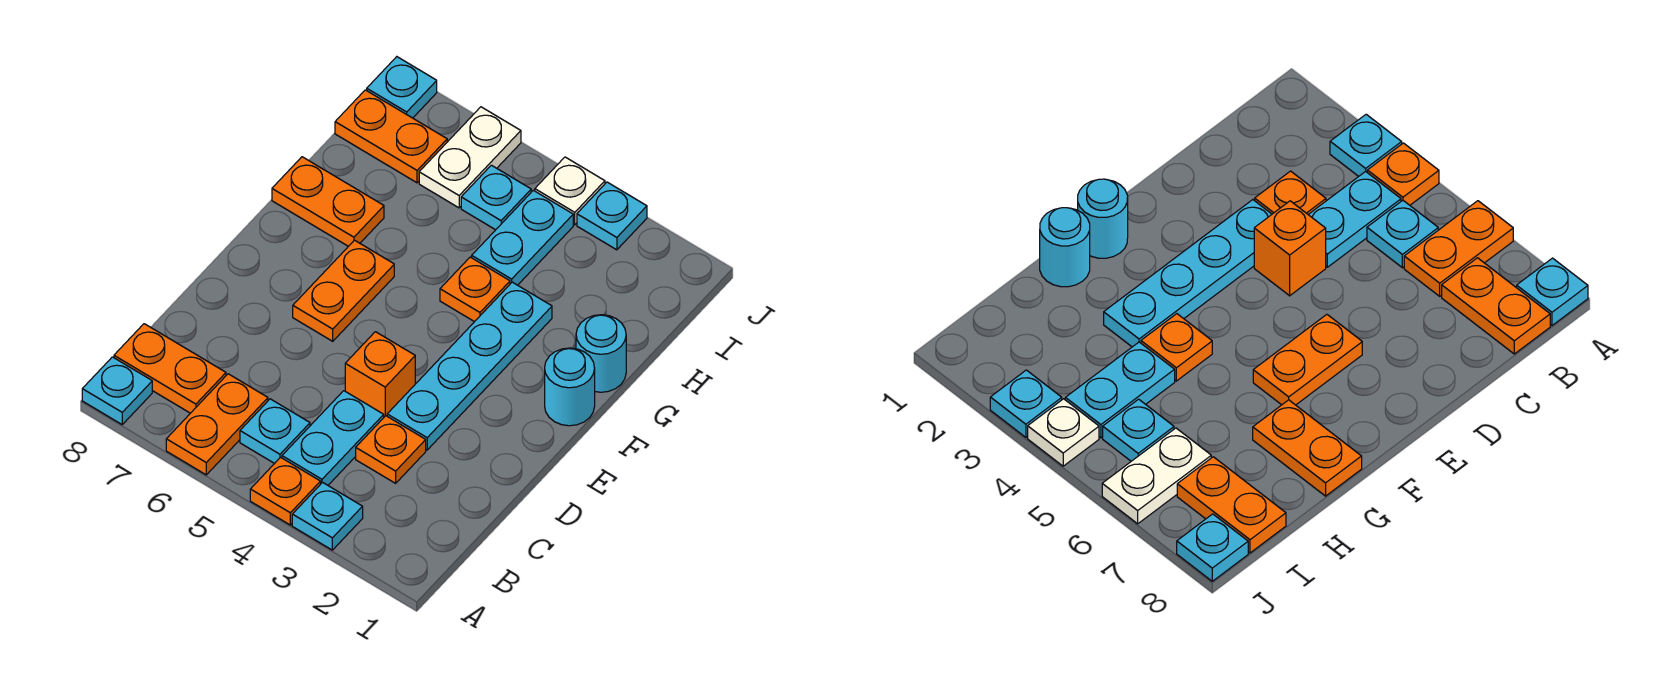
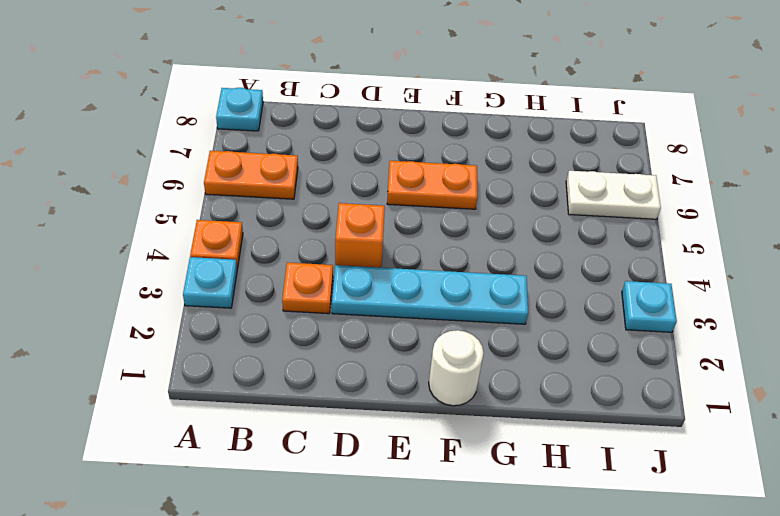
white round brick F1 level 1 -> cyan round brick F1 level 1
none -> cyan plate B4:C4 level 1
none -> cyan plate B5 level 1
none -> orange plate B7:B8 level 1

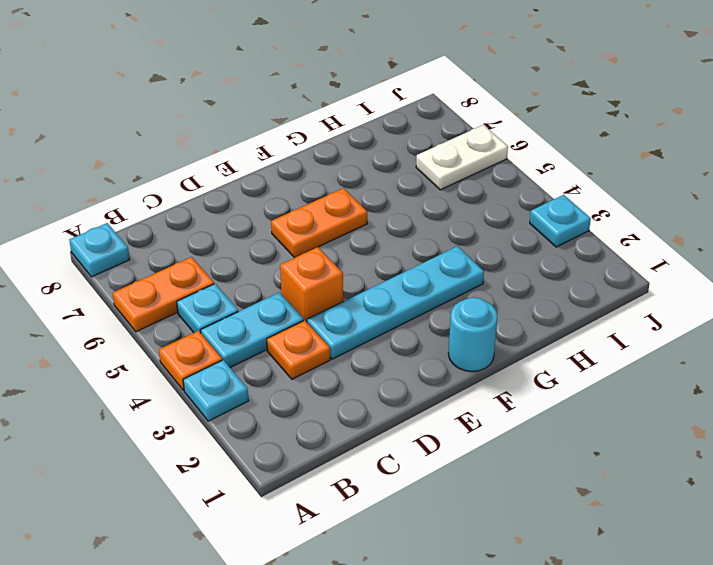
none -> orange plate B7:B8 level 1
none -> cyan round brick G1 level 1
none -> orange plate G4 level 1

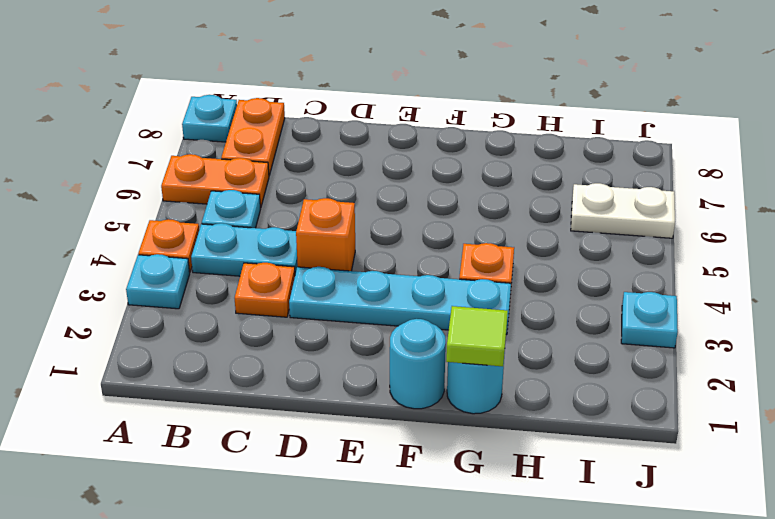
lime tile G1 level 2 -> none
none -> orange plate E6:F6 level 1
none -> orange plate G7:G8 level 1
none -> cyan plate H4:I4 level 1

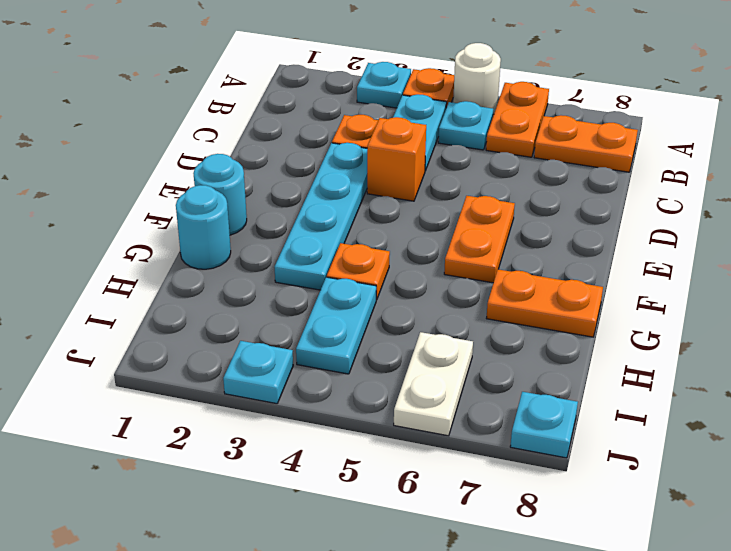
white round brick A5 level 1 -> none
none -> cyan plate A8 level 1
none -> cyan plate I5 level 1
none -> orange plate I7:I8 level 1

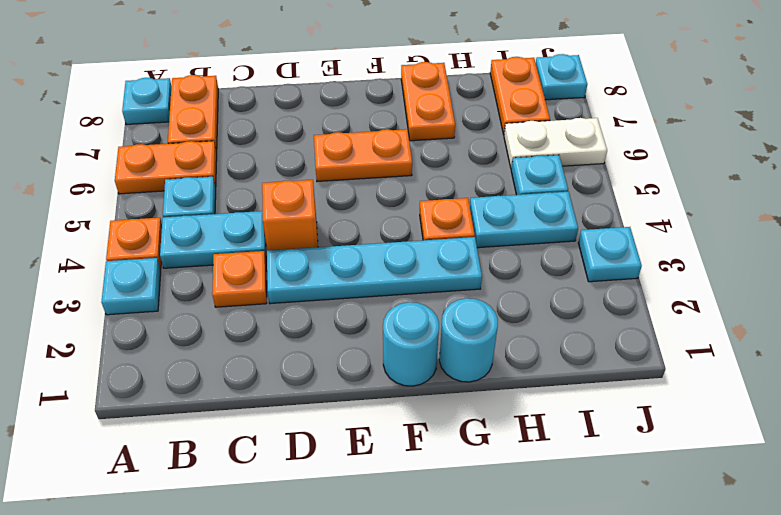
none -> white plate J4 level 1

